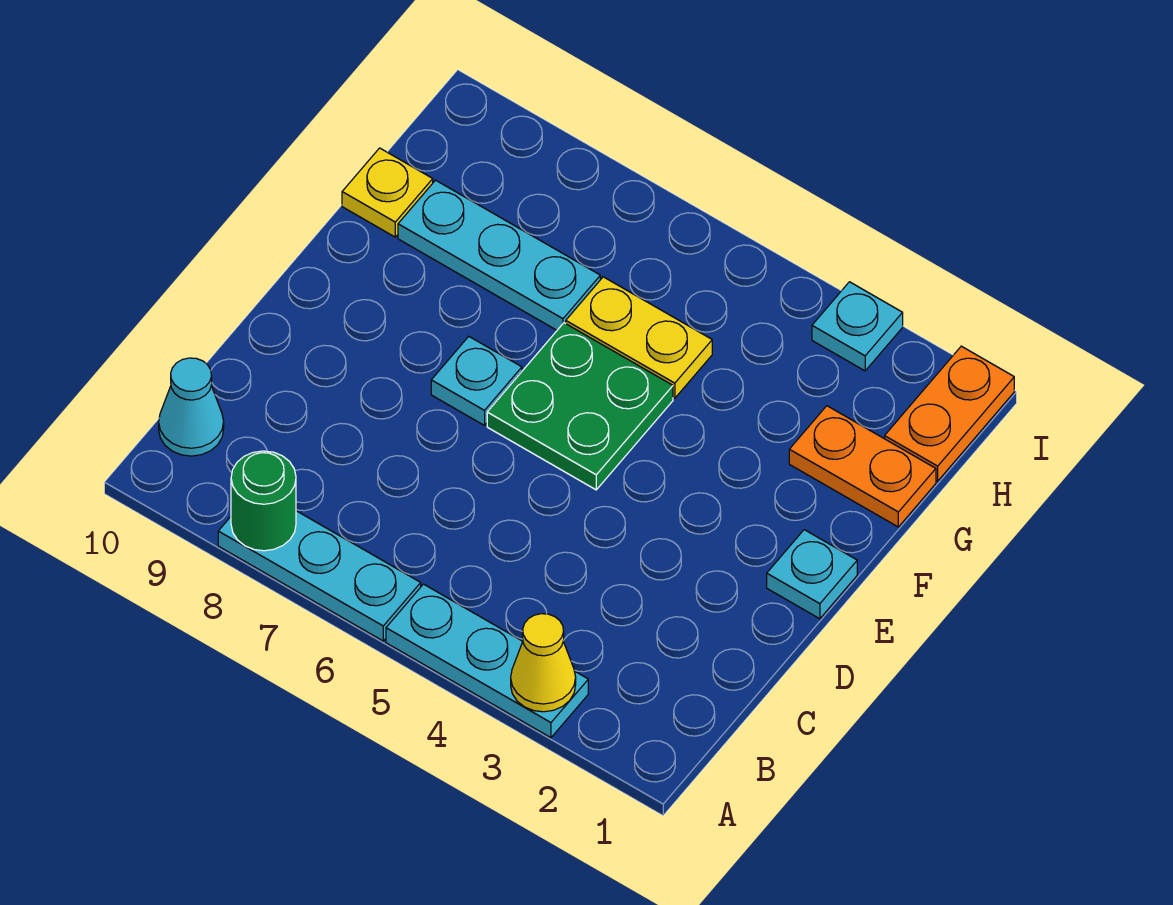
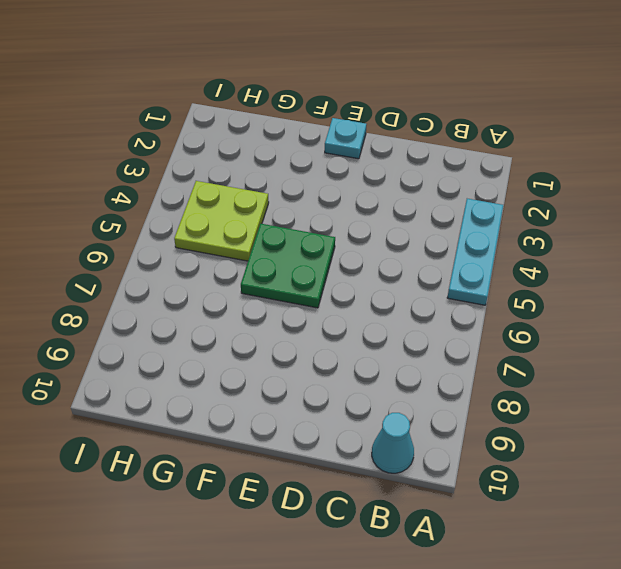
lime plate G4:H5 level 1 -> yellow plate G5:G6 level 1
none -> cyan plate A6:A8 level 1
none -> cyan plate E7 level 1
none -> orange plate G1:G2 level 1

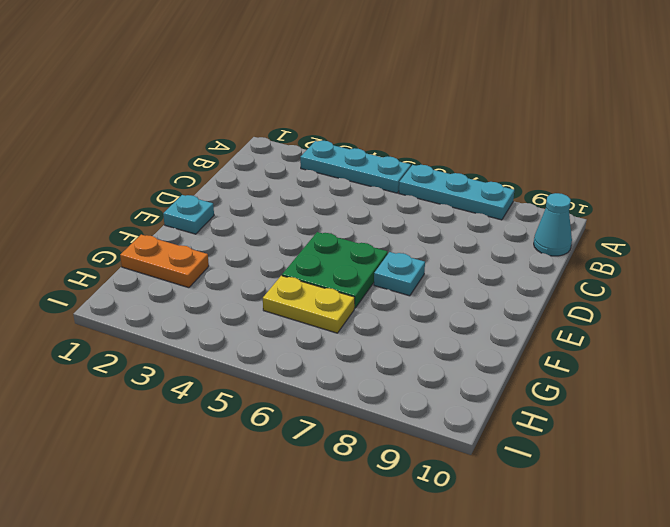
none -> cyan plate G7:G9 level 1
none -> yellow plate G10 level 1
none -> orange plate H1:I1 level 1

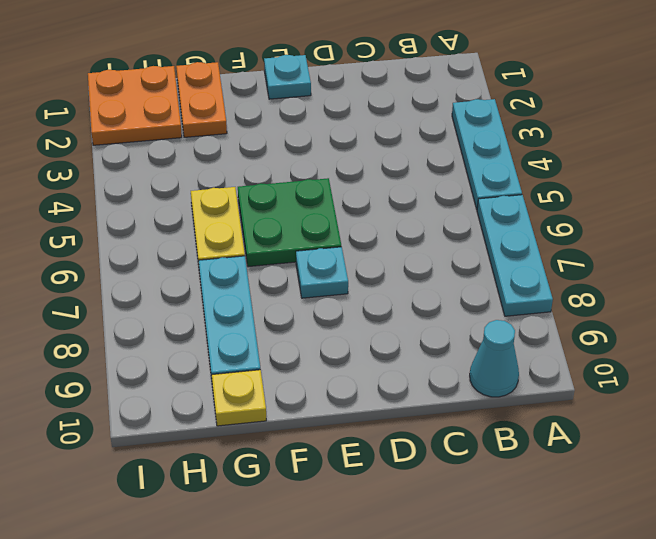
orange plate H1:I2 level 1 -> orange plate H1:I1 level 1
none -> cyan plate I3 level 1
none -> yellow cone A3 level 2
none -> green round brick A8 level 2

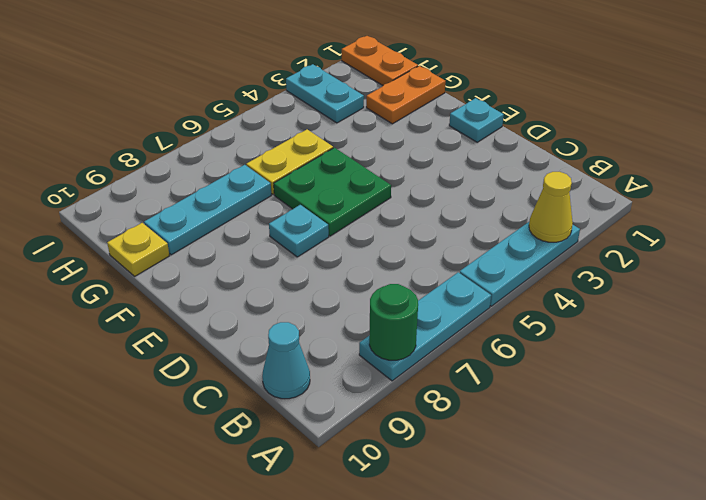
cyan plate H3:I3 level 1 -> cyan plate I3 level 1

